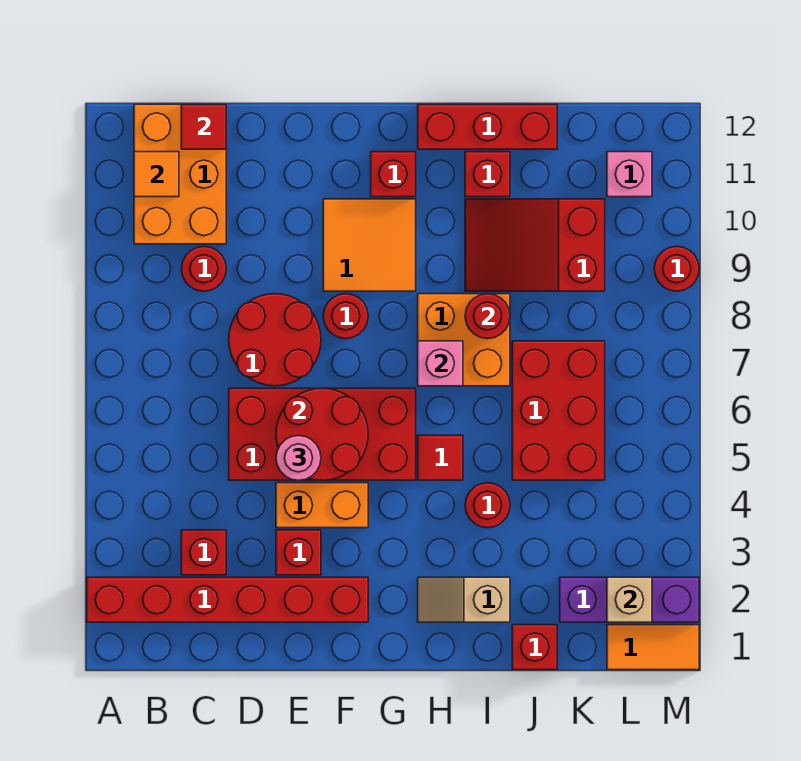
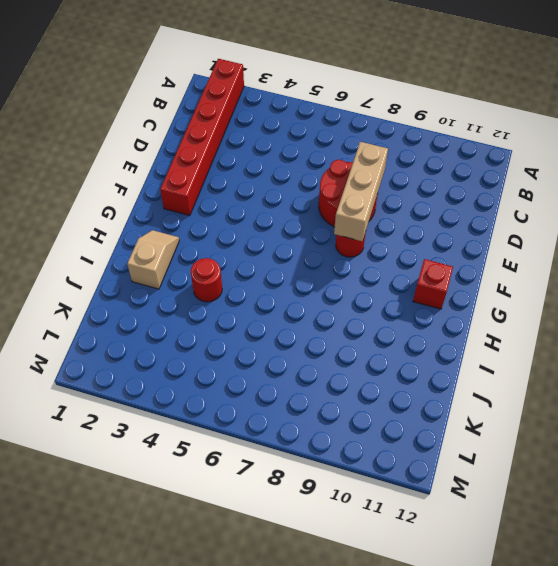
tan brick D8:F8 level 2 -> none
none -> orange brick B10:C12 level 1
none -> red brick C3 level 1
none -> red round brick C9 level 1
none -> red brick D5:G6 level 1

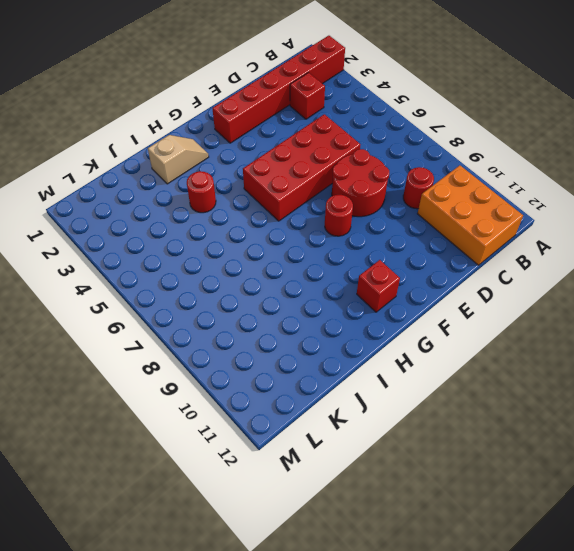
none -> red brick E3 level 1
none -> orange brick E4:F4 level 1
none -> orange tile F9:G10 level 1
none -> red tile H5 level 1

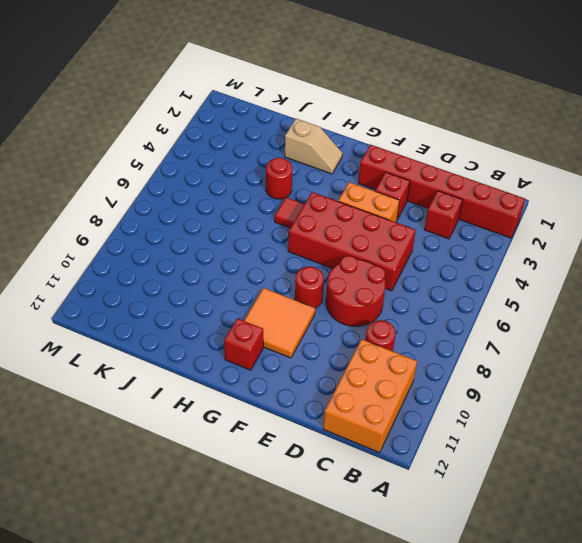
none -> orange brick H7:I8 level 1
none -> red brick H12:J12 level 1
none -> red slope I9:K10 level 1 top K
none -> red brick I11 level 1

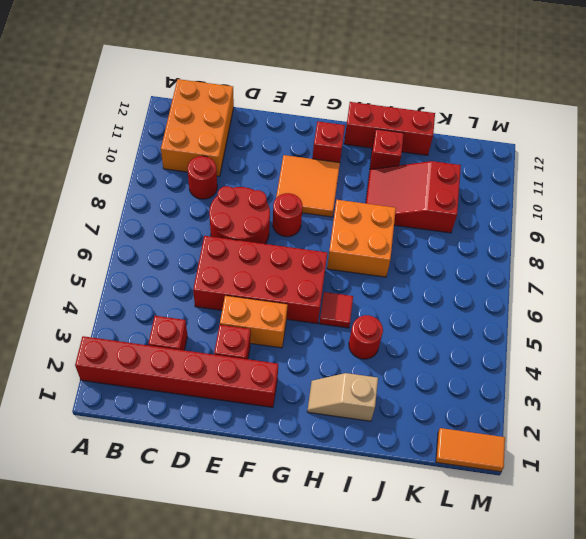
none -> red brick J1 level 1
none -> red brick J5:K7 level 1
none -> purple brick K2:M2 level 1
none -> pink brick L11 level 1

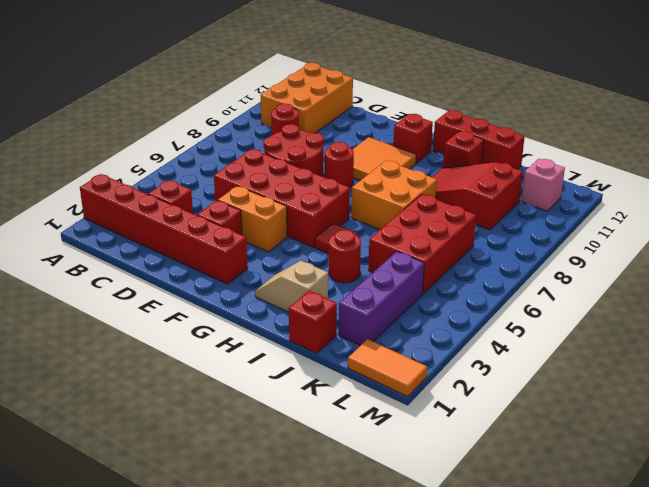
purple brick K2:K4 level 1 -> purple brick K2:M2 level 1
none -> red round brick M9 level 1
none -> orange tile B11 level 2
none -> red tile C12 level 2
none -> red round brick E5:F6 level 2

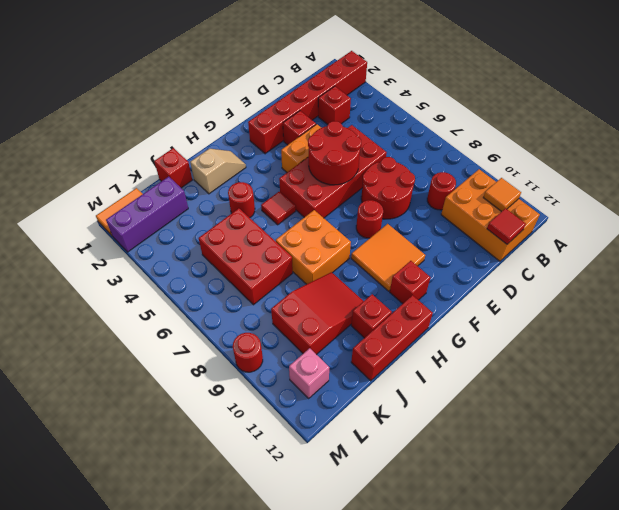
none -> pink brick H7 level 2
none -> red round brick I8 level 2
none -> tan brick L2 level 2
none -> pink round brick E5 level 3

